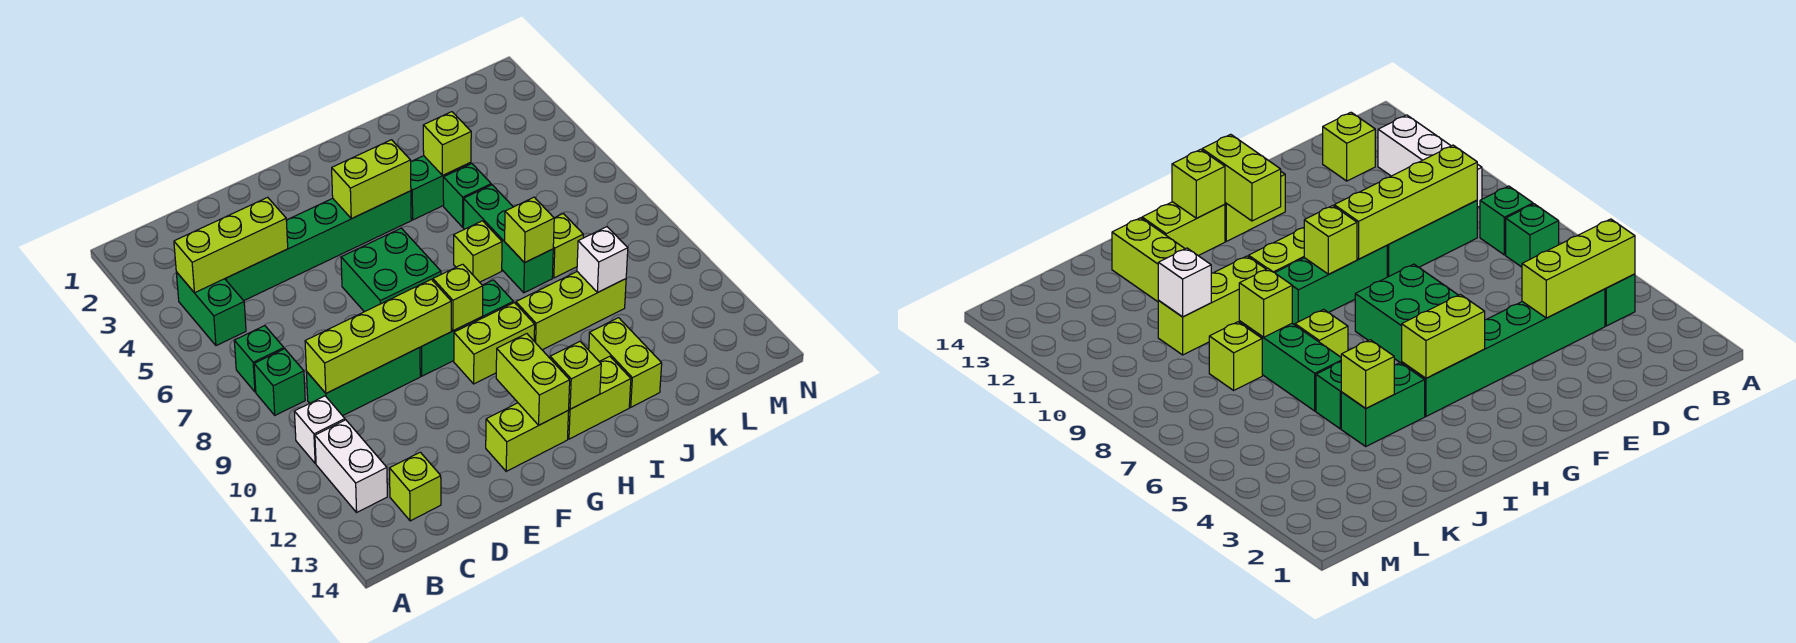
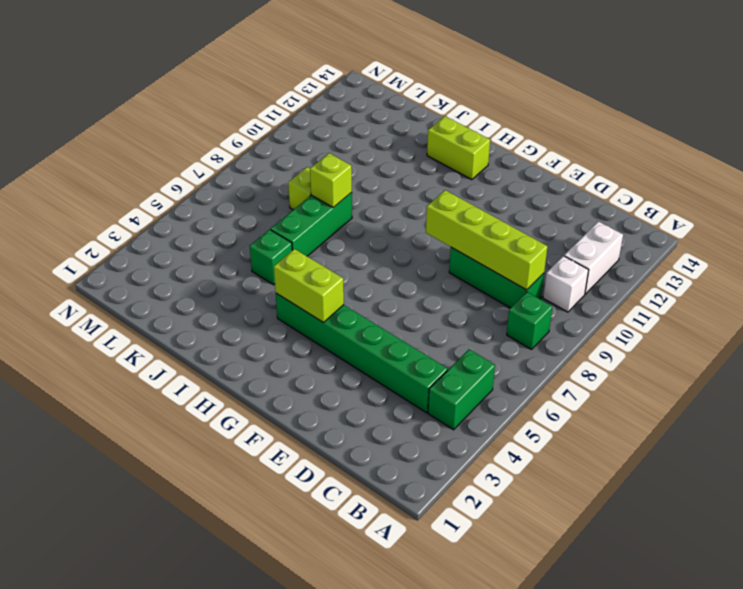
none -> green brick B7 level 1
none -> lime brick C13 level 1
none -> green brick F6:G7 level 1

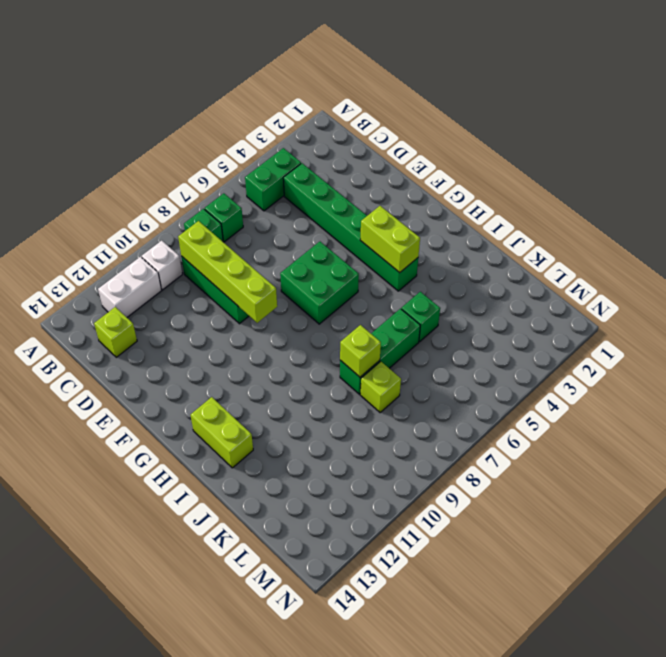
none -> green brick F9:H9 level 1
none -> lime brick F13:G13 level 1
none -> lime brick G10:H10 level 1

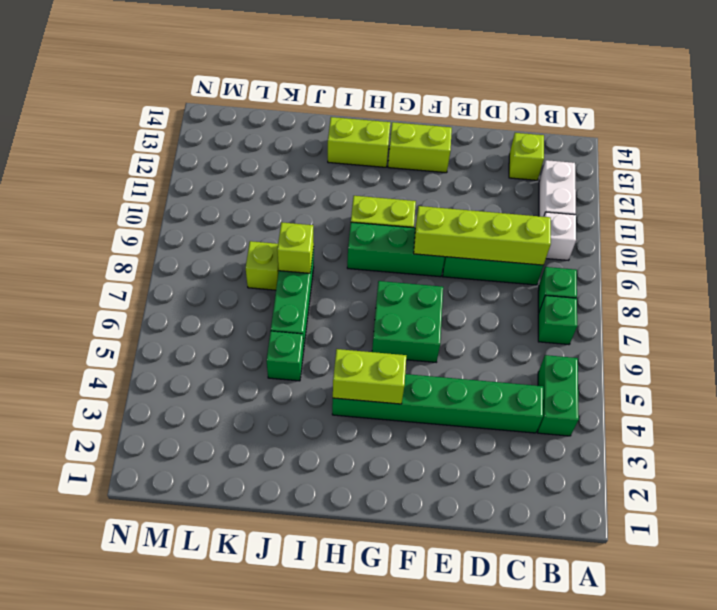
none -> green brick I4:J4 level 1
none -> lime brick I7 level 1
none -> lime brick I10:K10 level 1

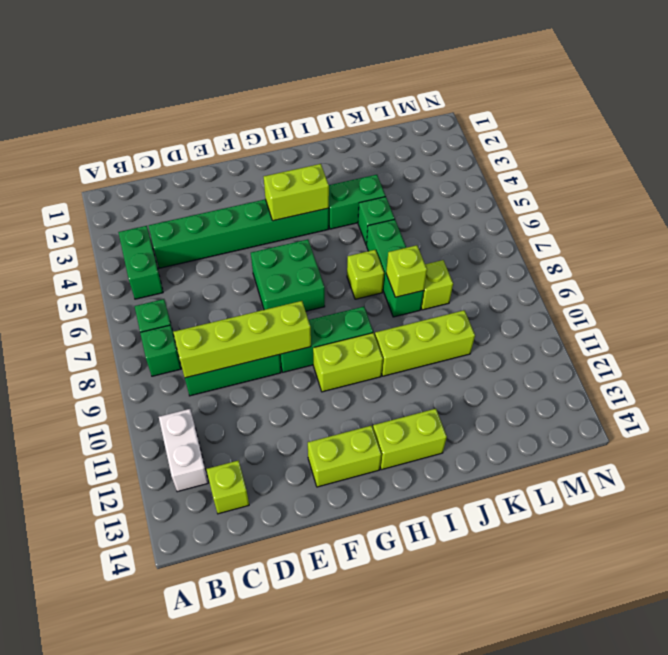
none -> white brick B10 level 1
none -> lime brick J12:J13 level 1
none -> lime brick B4:D4 level 2

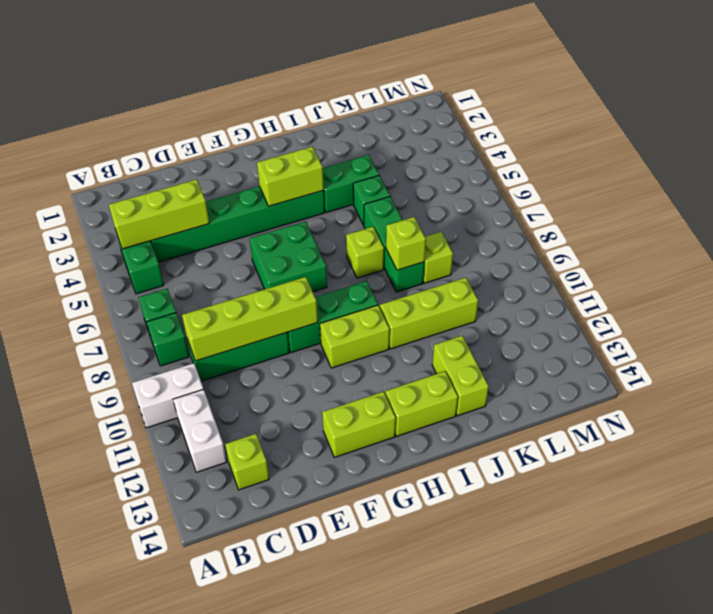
white brick A10:B10 level 1 -> white brick B10 level 1
none -> lime brick G9 level 2
none -> lime brick G12:G13 level 2
none -> lime brick H13 level 2

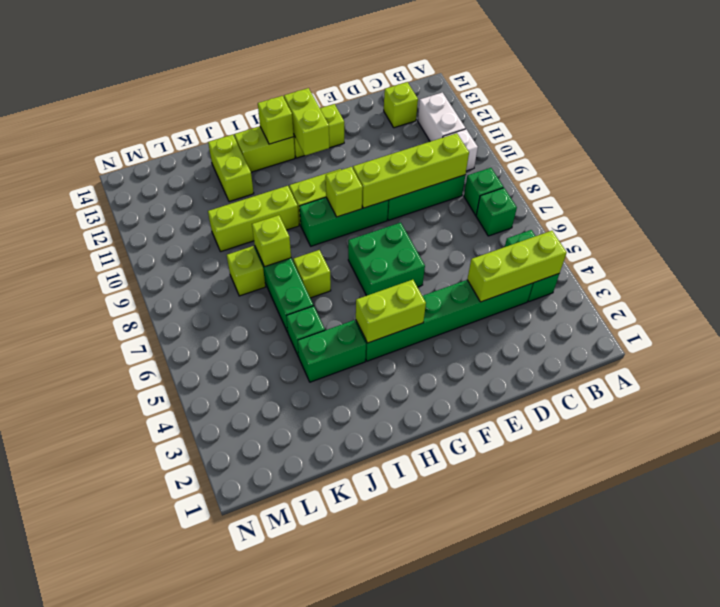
none -> lime brick J4 level 2
none -> white brick K10 level 2

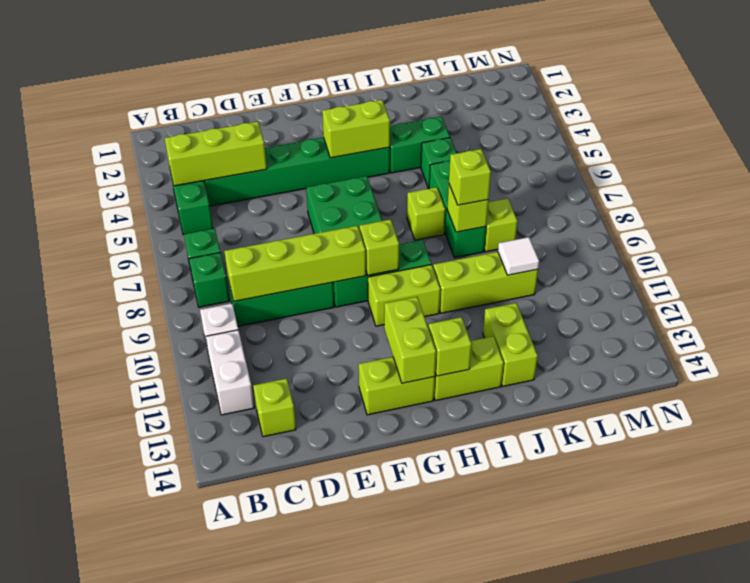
lime brick J8 level 3 -> lime brick J4 level 2
white tile K10 level 2 -> white brick K10 level 2

